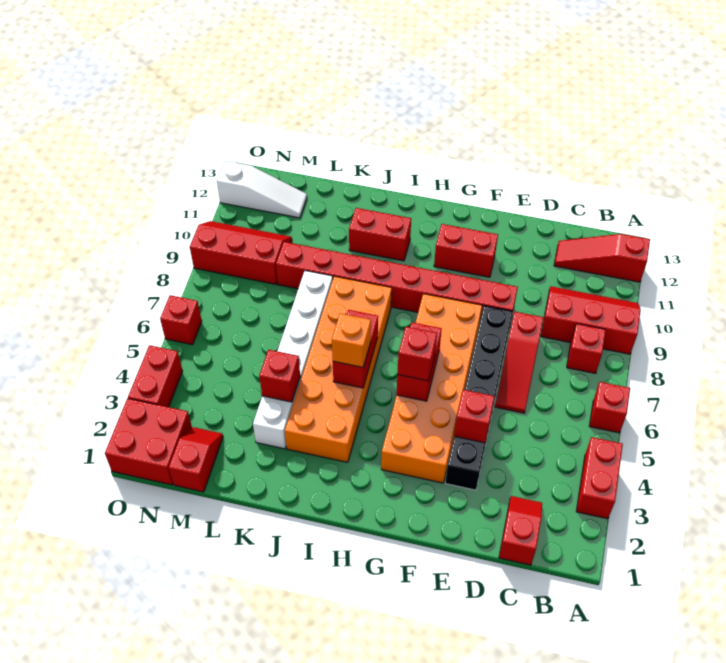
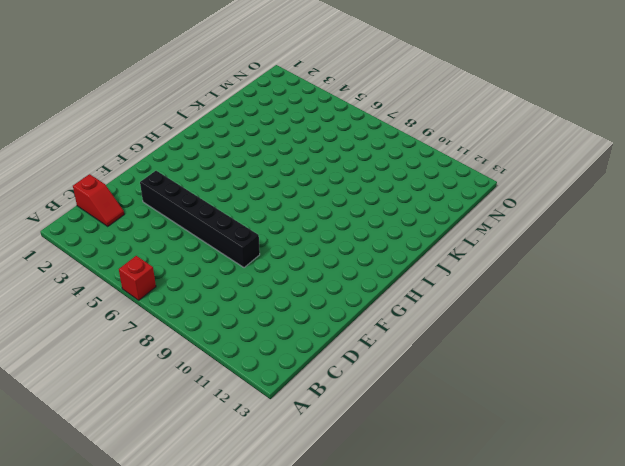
none -> red brick A3:A4 level 1
none -> red slope A9:C10 level 1 top 9
none -> red slope A12:C12 level 1 top A

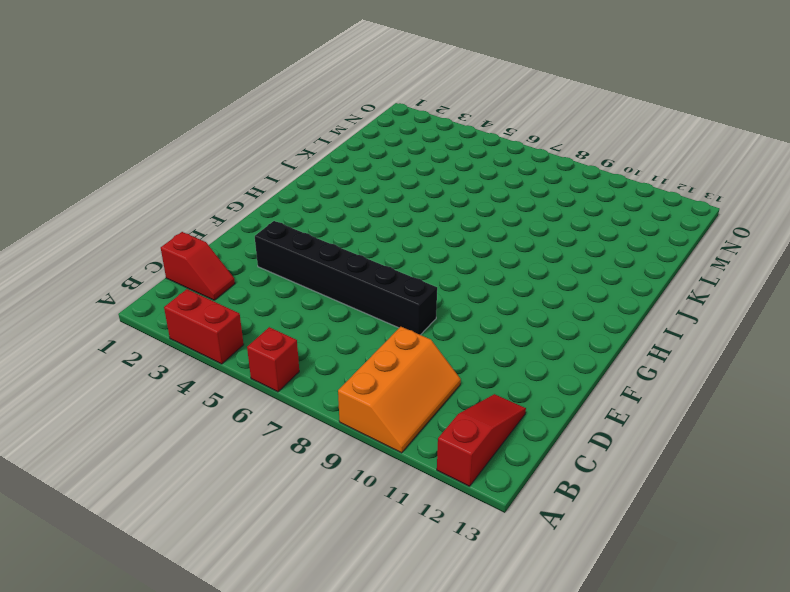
orange slope A9:C10 level 1 top 9 -> red slope A9:C10 level 1 top 9
none -> red brick B8 level 1
none -> red slope D6:D8 level 1 top 8
none -> red brick E9:L9 level 1

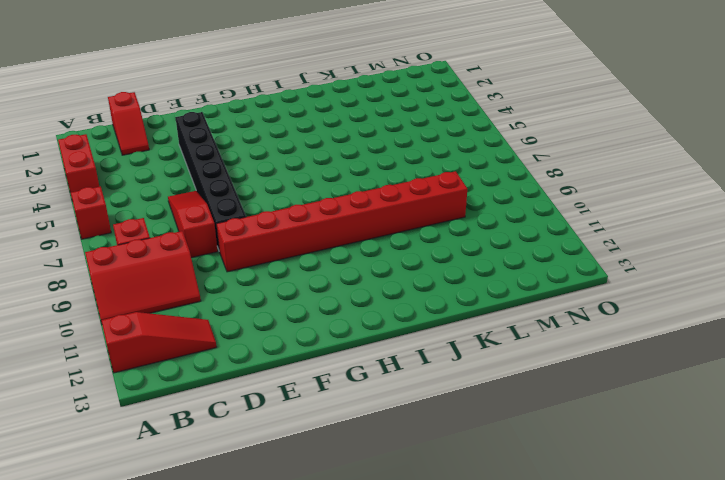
none -> orange brick F3:G8 level 1
none -> red brick F11:G11 level 1
none -> orange brick I3:J8 level 1

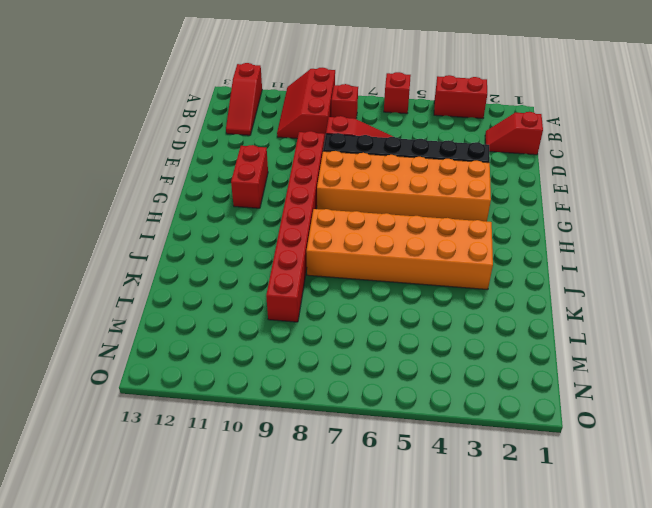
none -> red brick I11:J11 level 1
none -> white brick K3:K8 level 1
none -> red slope M1:M2 level 1 top 1

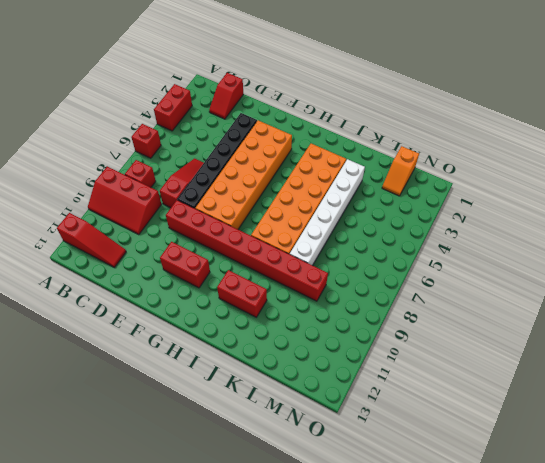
orange slope M1:M2 level 1 top 1 -> red slope M1:M2 level 1 top 1
none -> red slope M9:O10 level 1 top 9
none -> white slope M12:O12 level 1 top O
none -> red brick N1:O2 level 1

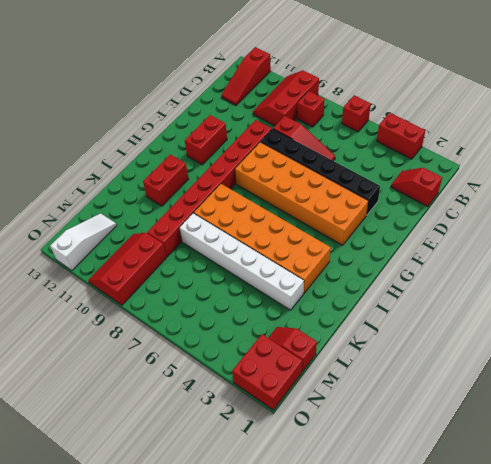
none -> red brick O3:O4 level 1
none -> red brick O6 level 1
none -> red brick E4 level 2

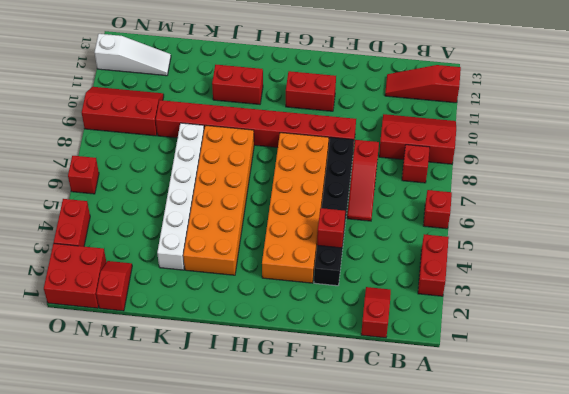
none -> red brick G5:G6 level 2
none -> red brick I5:I6 level 2
none -> red brick K4 level 2

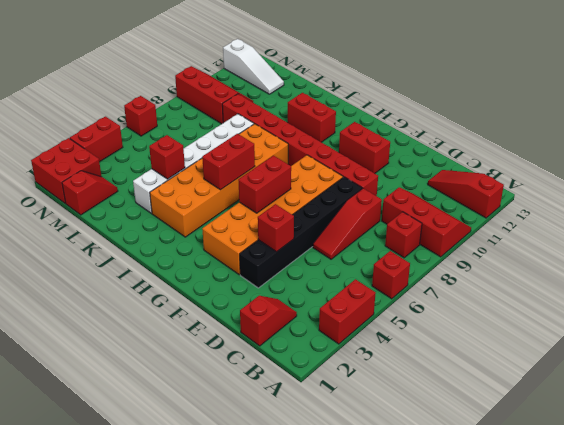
none -> red brick G5 level 3
none -> orange brick I5 level 3

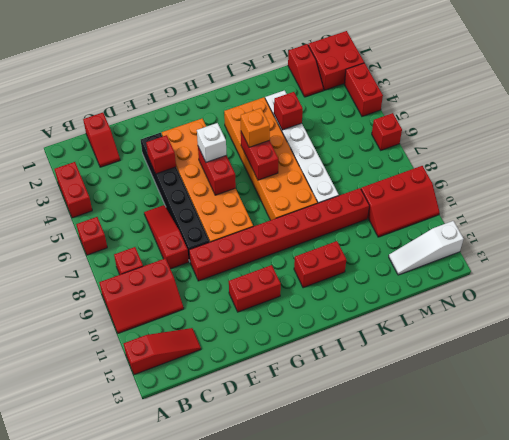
white brick G5 level 3 -> red brick G5 level 3

